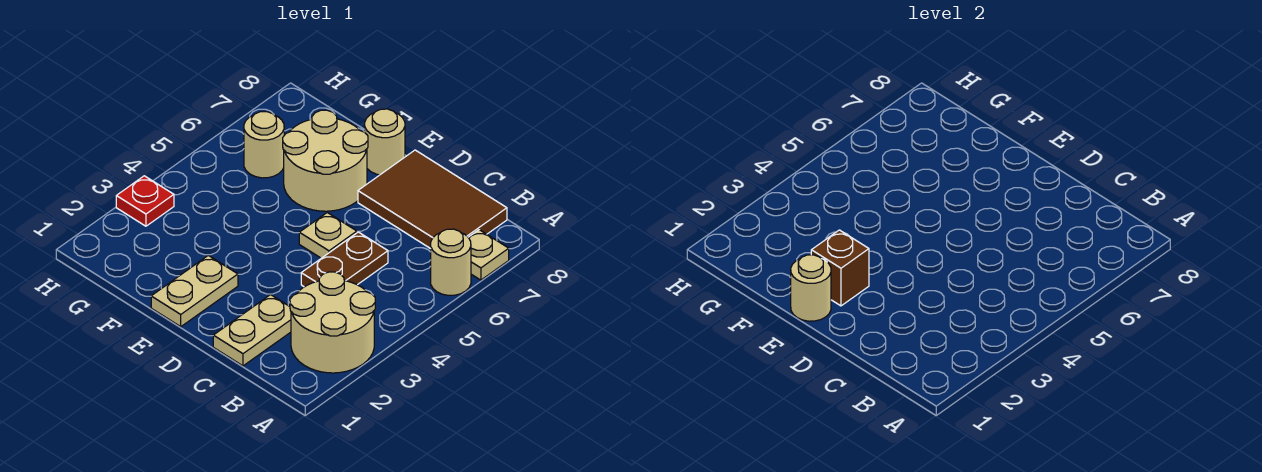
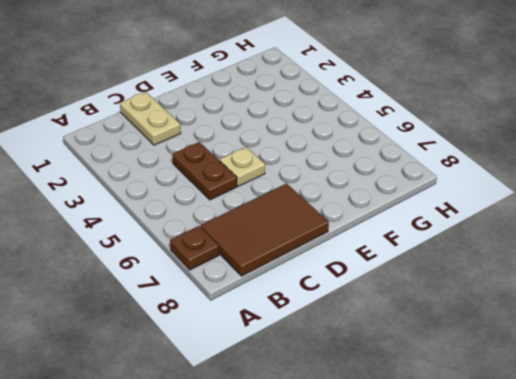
brown plate A7 level 1 -> tan plate A7 level 1
none -> tan round brick A2:B3 level 1
none -> tan round brick A6 level 1
none -> tan plate E1:E2 level 1

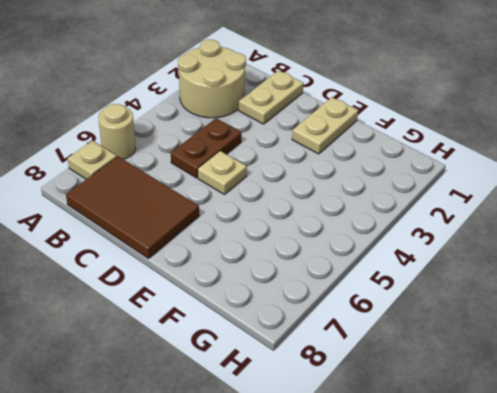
none -> tan round brick E6:F7 level 1
none -> tan round brick E8 level 1
none -> tan round brick G6 level 1

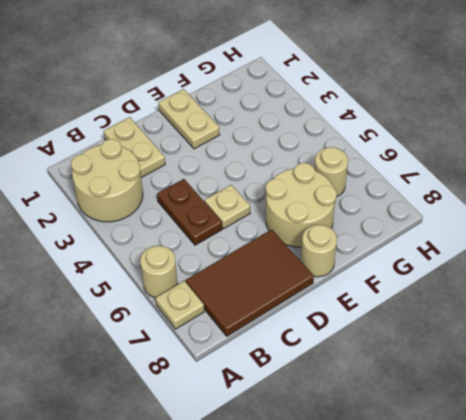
none -> red plate H3 level 1
none -> tan round brick E1 level 2
none -> brown brick E2 level 2

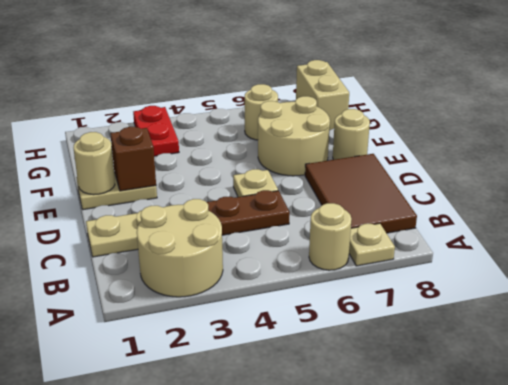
red plate G3:H3 level 1 -> red plate H3 level 1
tan brick G8:H8 level 1 -> none

